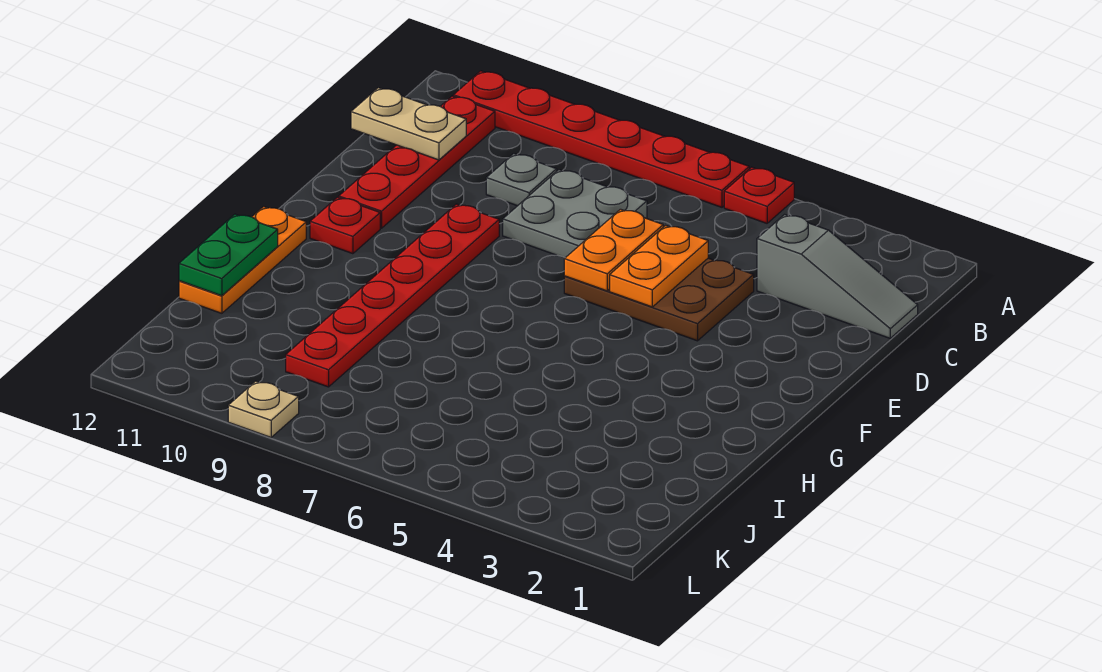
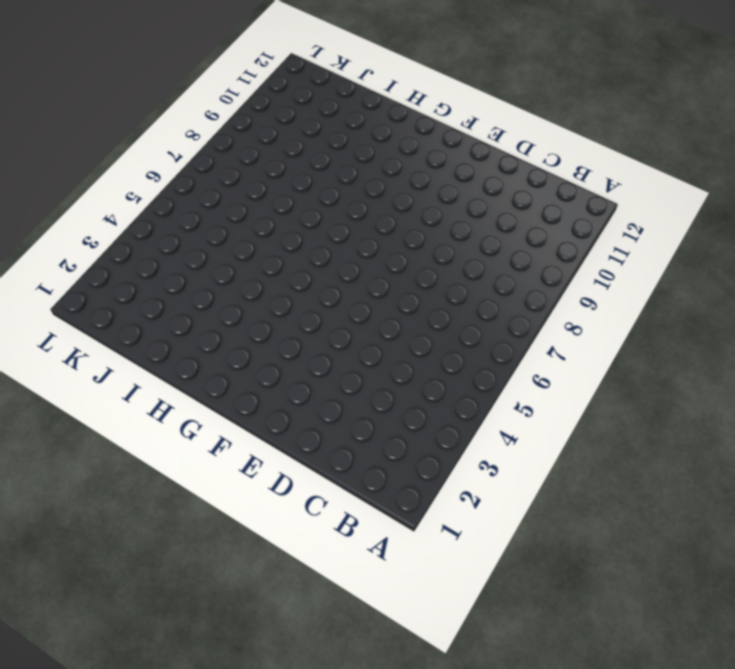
none -> red plate A5 level 1
none -> red plate A6:A11 level 1
none -> red plate B11:E11 level 1

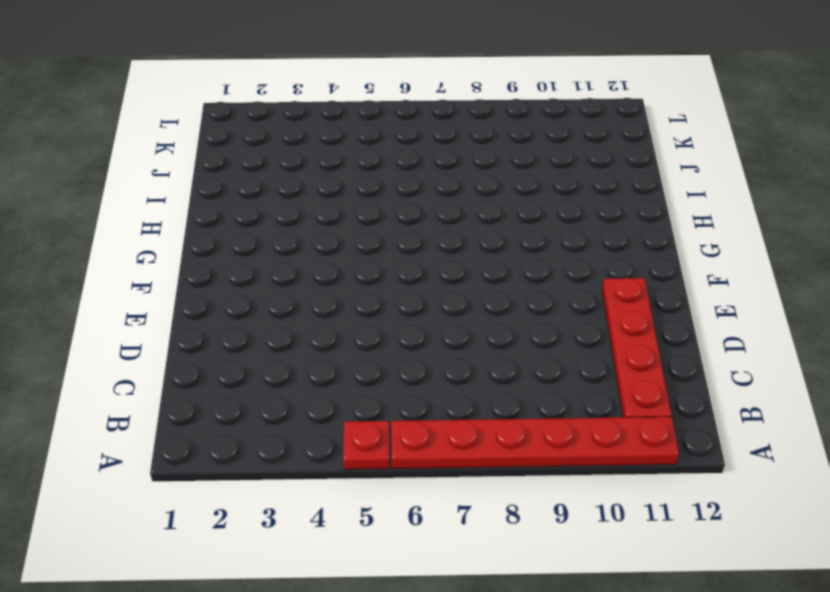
none -> grey slope C1:C3 level 1 top 3
none -> grey plate C7:D8 level 1
none -> grey plate C9 level 1

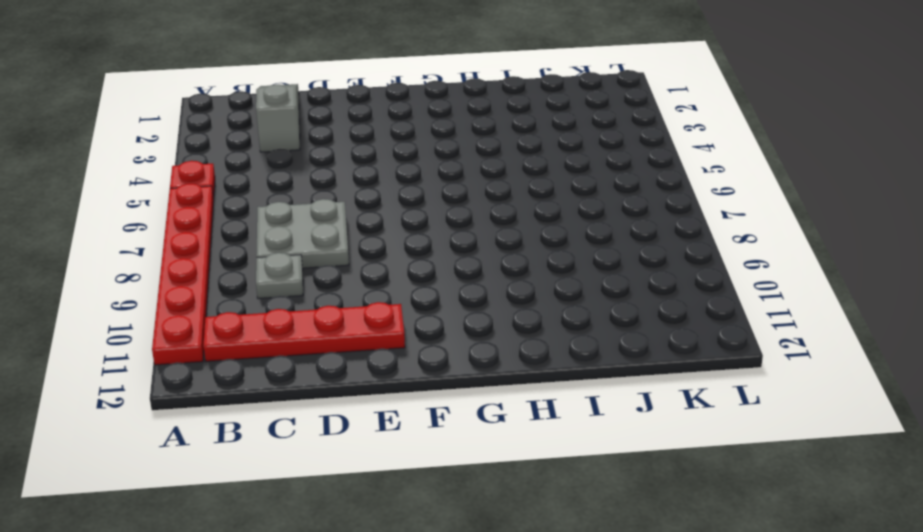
none -> brown plate D4:E6 level 1
none -> red plate E9:J9 level 1
none -> red plate F11 level 1

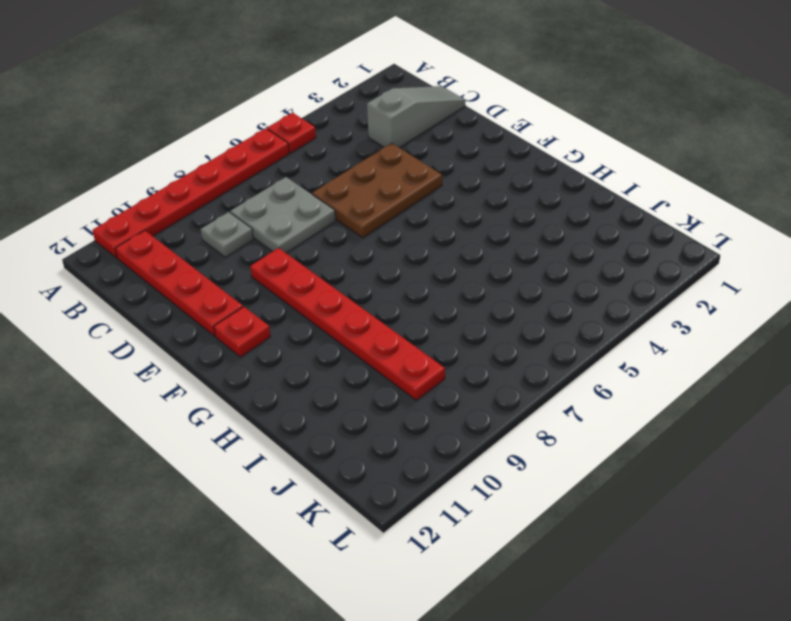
none -> orange plate G12:I12 level 1
none -> tan plate L9 level 1
none -> tan plate C11:C12 level 2

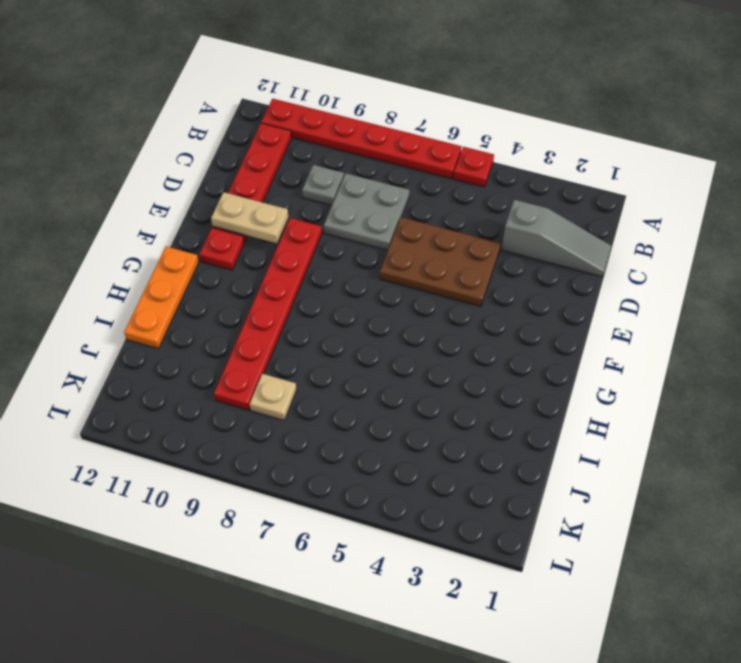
tan plate E10:E11 level 2 -> tan plate C11:C12 level 2
tan plate J8 level 1 -> tan plate L9 level 1
none -> orange plate D5:E5 level 2
none -> orange plate D6:E6 level 2
none -> green plate H12:I12 level 2

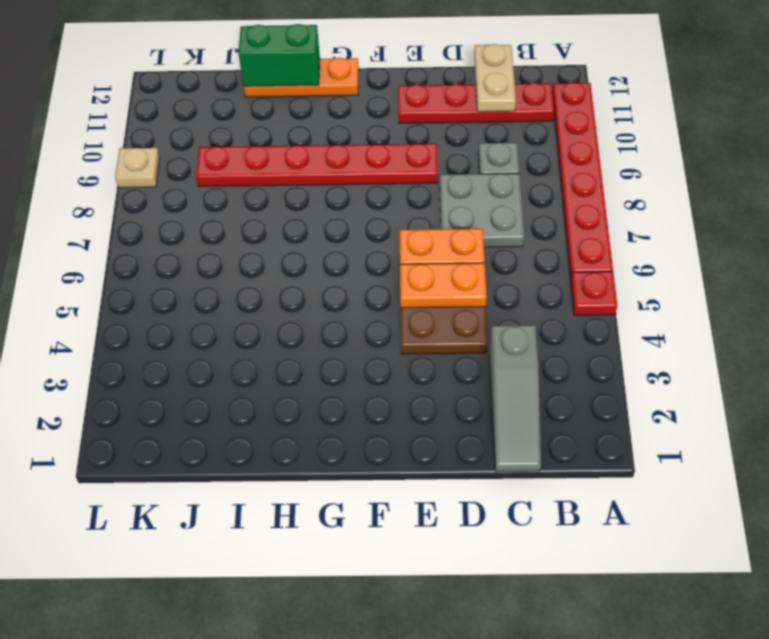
green brick H12:I12 level 2 -> green plate H12:I12 level 2
none -> red plate F11 level 1

